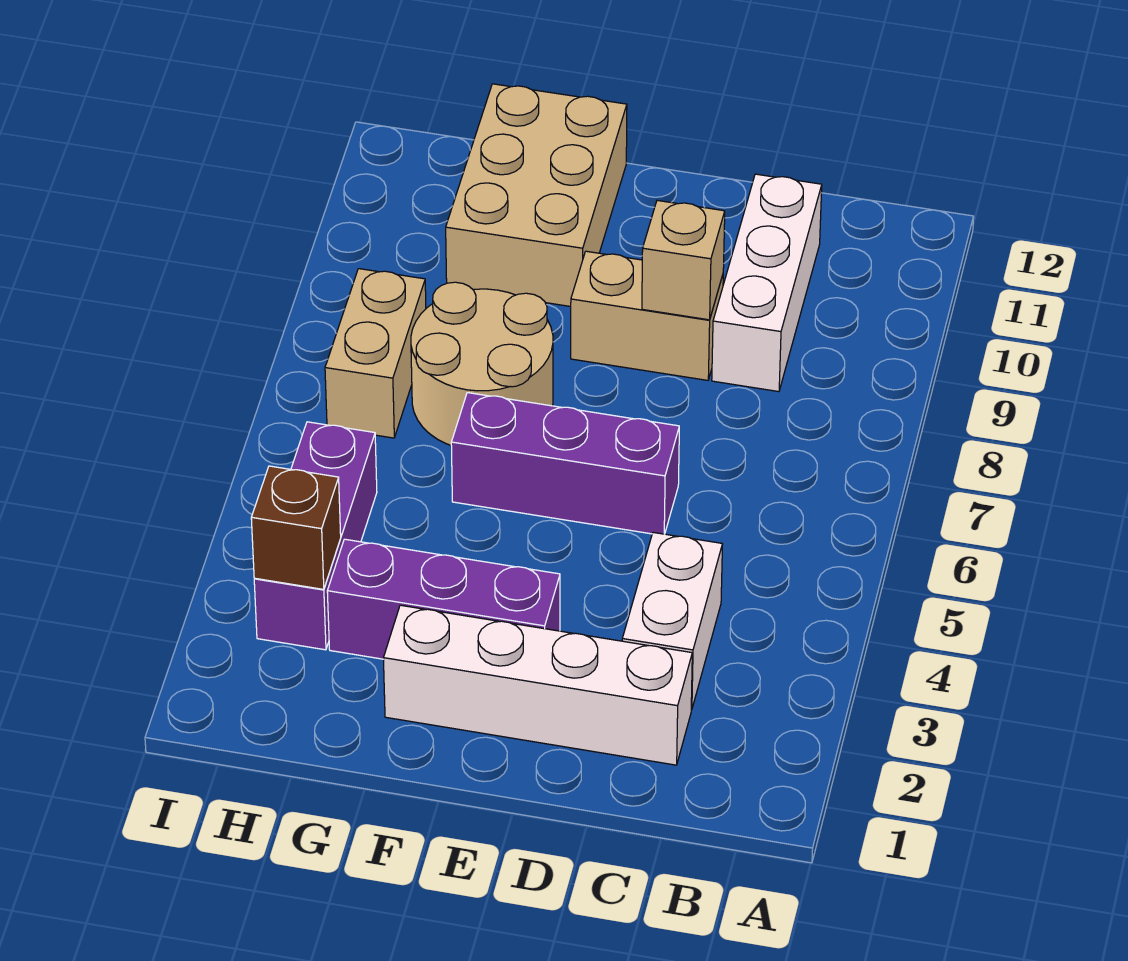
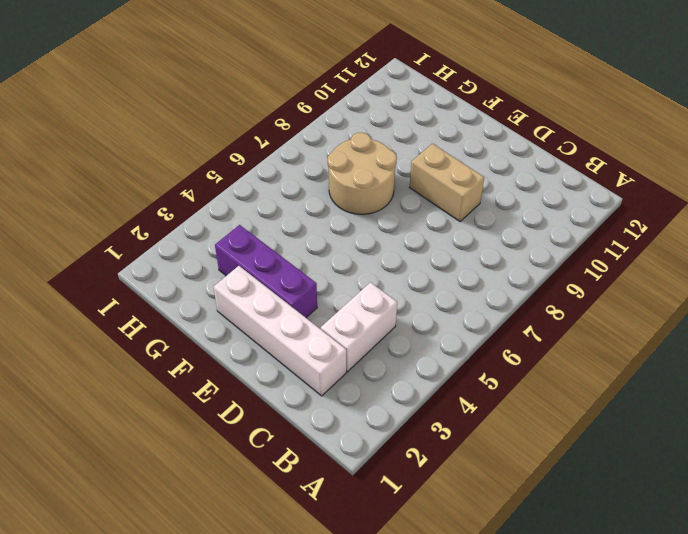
none -> white brick C9:C11 level 1
none -> purple brick D6:F6 level 1
none -> tan brick F10:G12 level 1

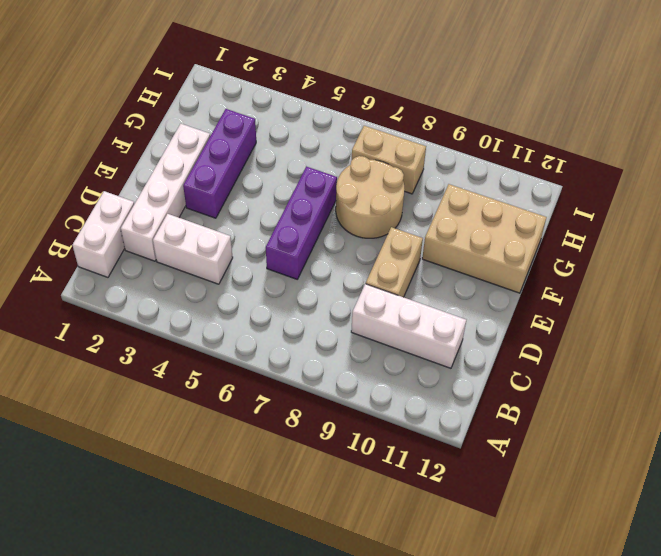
white brick B1:C1 level 1 -> none
none -> purple brick H3:H5 level 1
none -> tan brick D9 level 2
none -> brown brick H3 level 2

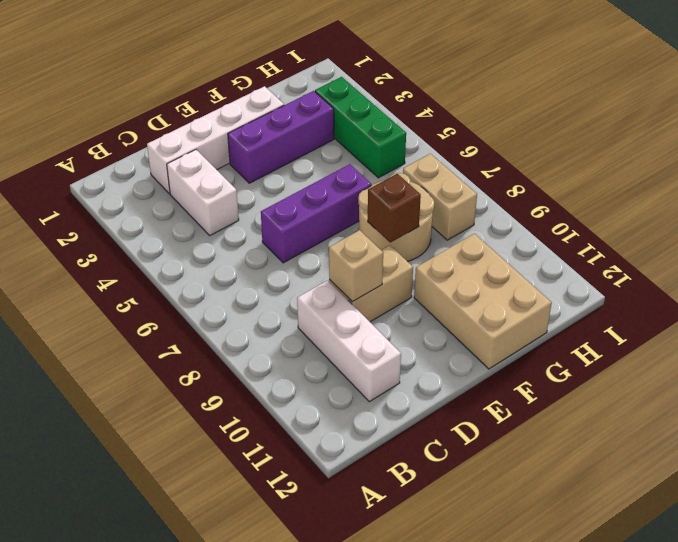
brown brick F8 level 2 -> brown brick H3 level 2
green brick H3:H5 level 1 -> purple brick H3:H5 level 1

